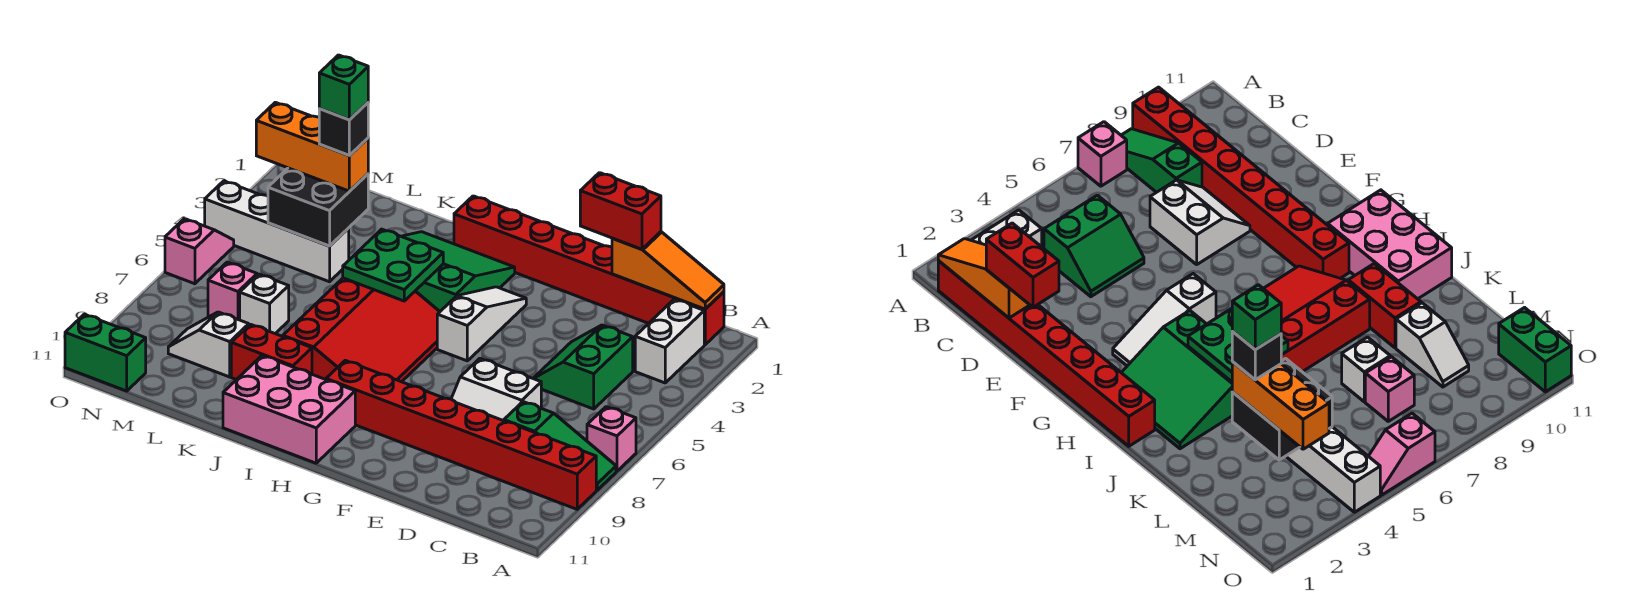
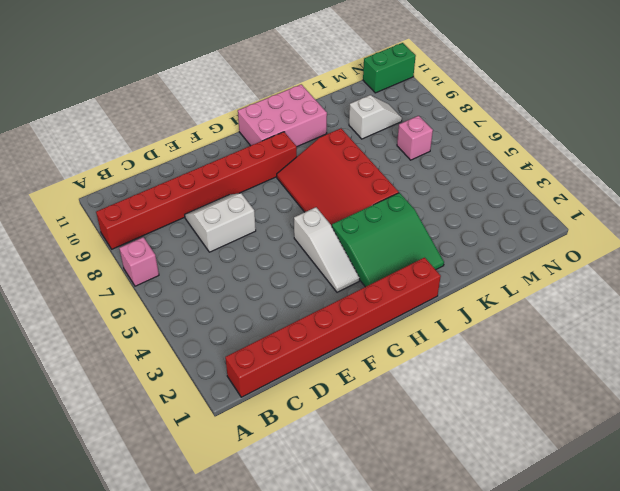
none -> green slope A8:C8 level 1 top C
none -> white brick B2:B3 level 1
none -> green slope C4:D5 level 1 top C

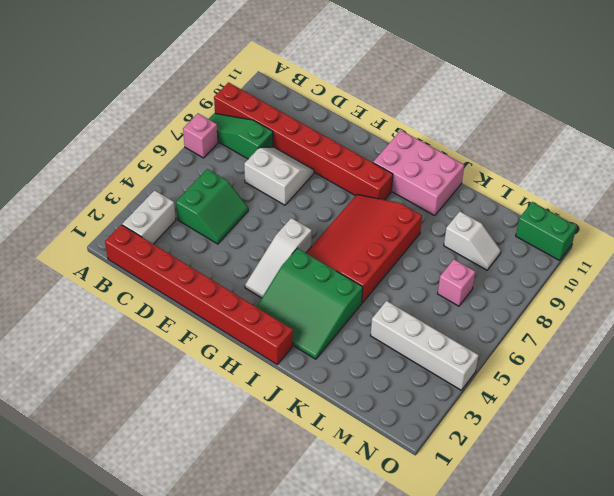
none -> red brick J9:K9 level 1
none -> white brick L7 level 1
none -> pink slope O5:O6 level 1 top 6

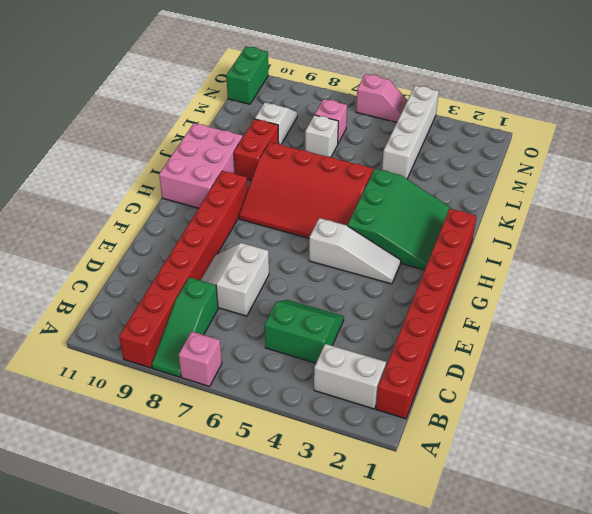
none -> orange slope B1:D1 level 2 top D
none -> green plate I4:J5 level 2
none -> black brick L3:M4 level 2

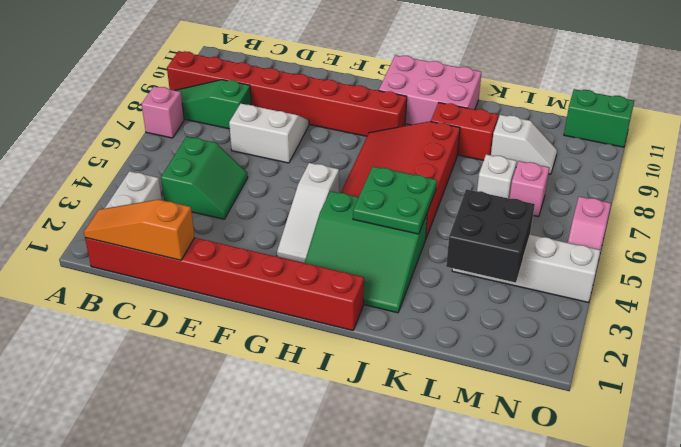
none -> red brick D1:E1 level 3
none -> orange brick L3:N3 level 3
none -> black brick L3 level 4

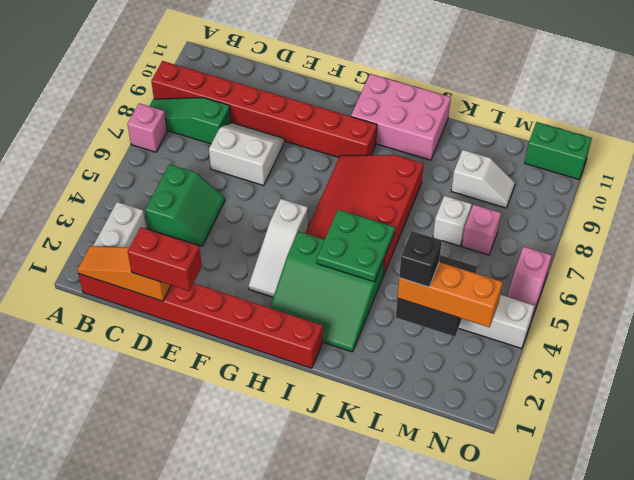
none -> red brick J9:K9 level 1
none -> green brick L3 level 5

